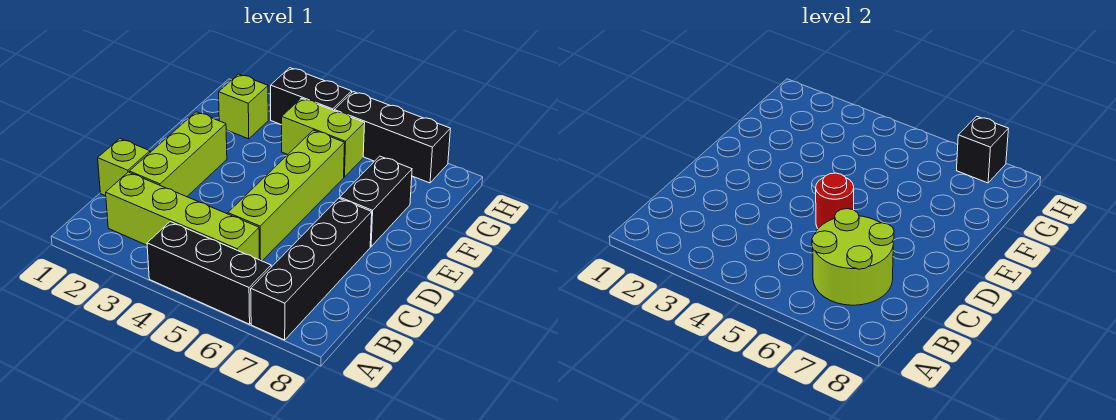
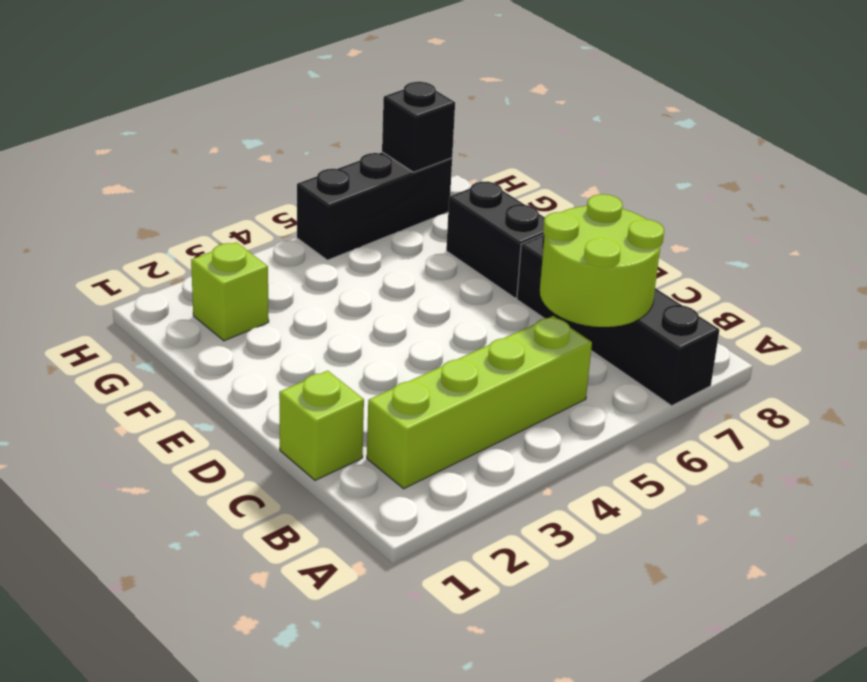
none -> black brick A4:A6 level 1
none -> lime brick C2:E2 level 1
none -> lime brick C5:F5 level 1

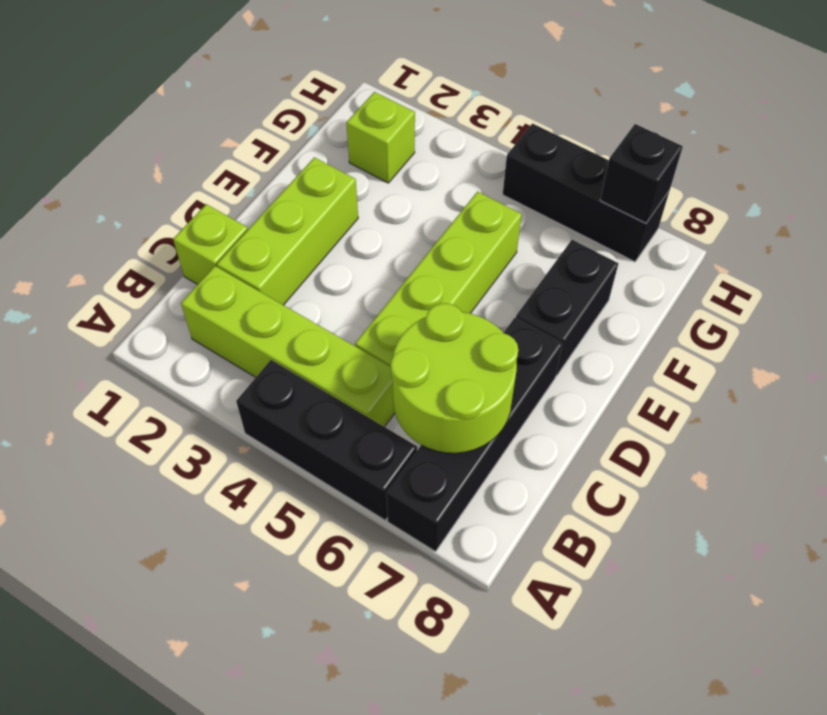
none -> lime brick G4:G5 level 1
none -> black brick H3:H4 level 1
none -> red round brick D5 level 2

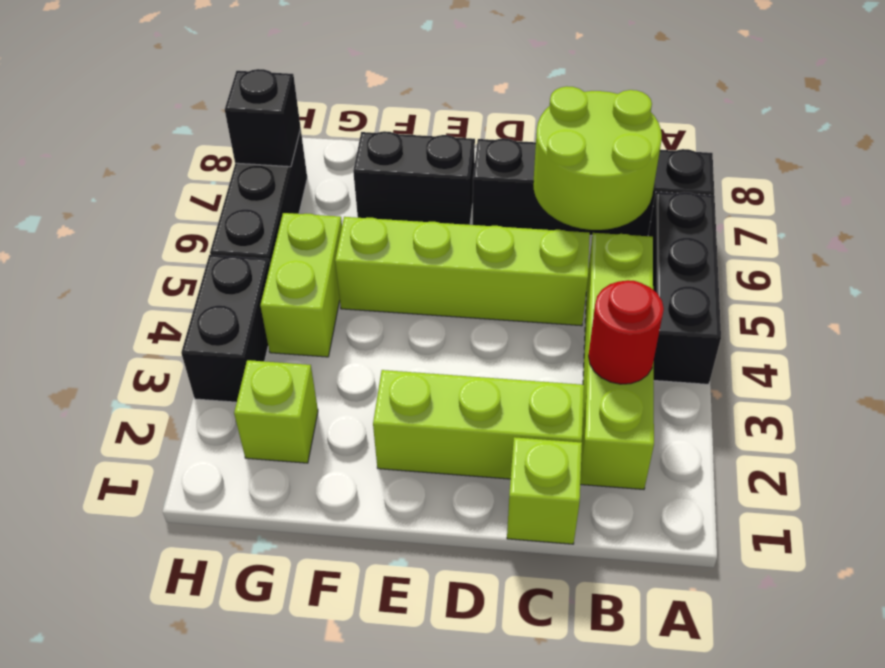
red round brick B3 level 2 -> red round brick D5 level 2

